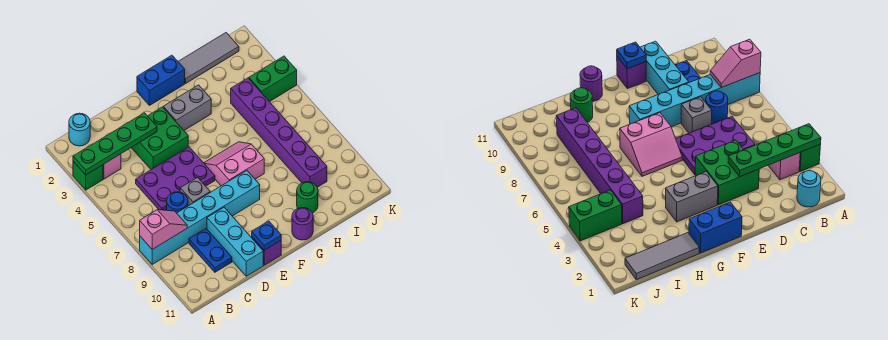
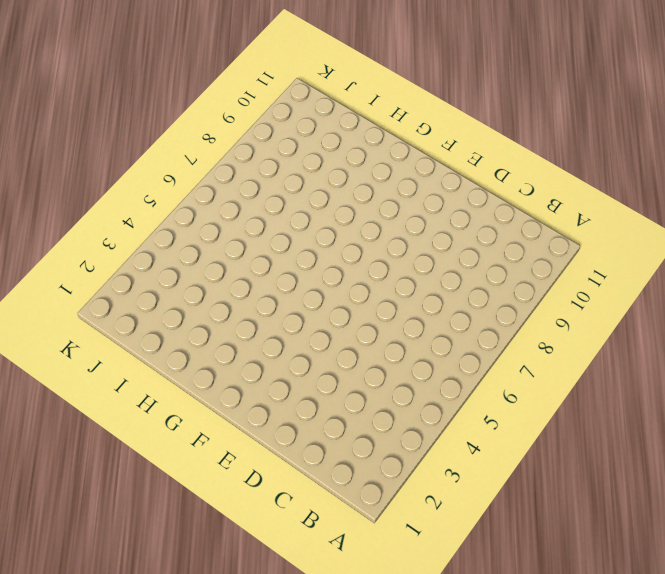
none -> green brick A3 level 1
none -> cyan brick A8:F8 level 1
none -> cyan round brick B1 level 1

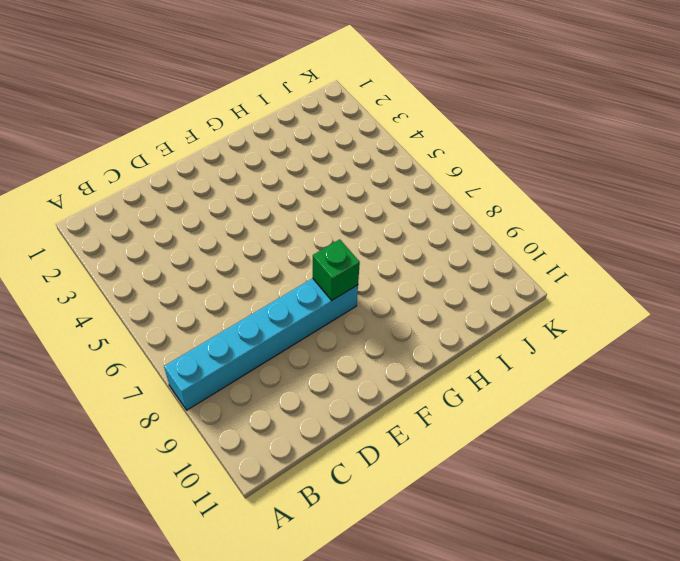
green brick F8 level 2 -> green brick A3 level 1
none -> cyan round brick B1 level 1
none -> pink brick B3 level 1
none -> purple plate C5:E6 level 1

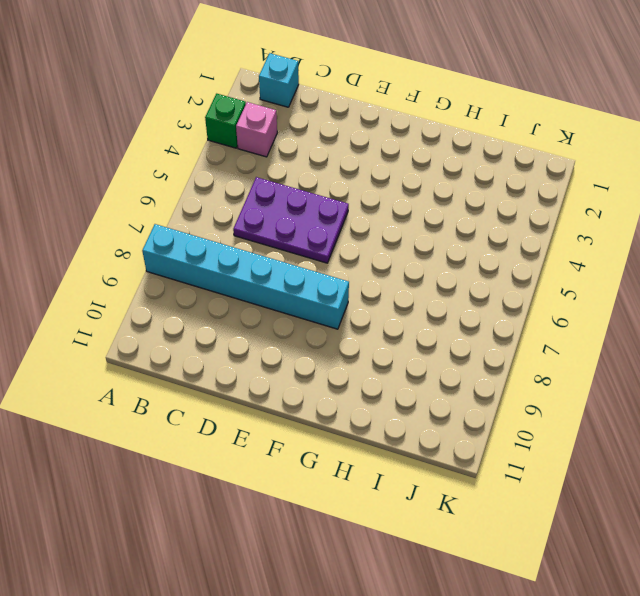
cyan brick B1 level 1 -> cyan round brick B1 level 1
none -> blue round brick C7 level 1
none -> blue plate C9:C10 level 1
none -> green brick D3:E4 level 1

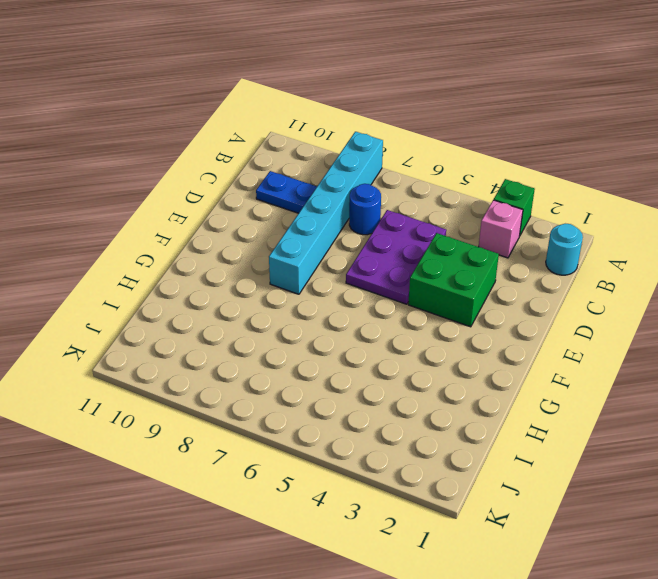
none -> grey brick D7 level 1
none -> cyan brick D9:D11 level 1
none -> purple brick E11 level 1

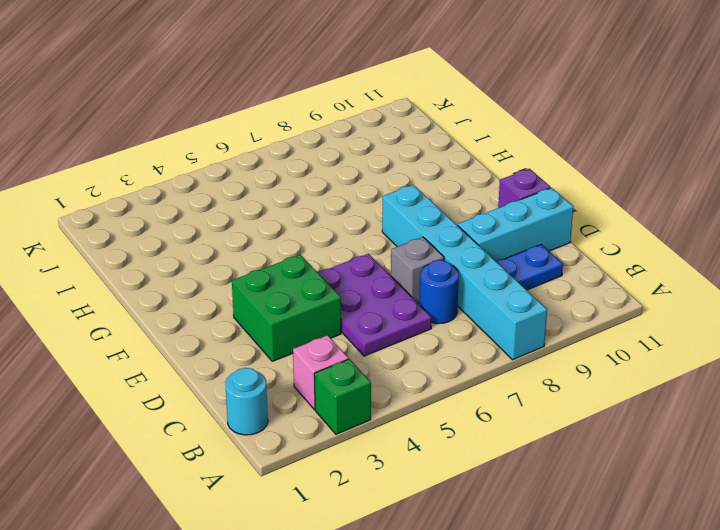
none -> blue brick F1:G1 level 1
none -> grey brick F3:G3 level 1
none -> pink slope F6:G7 level 1 top 7

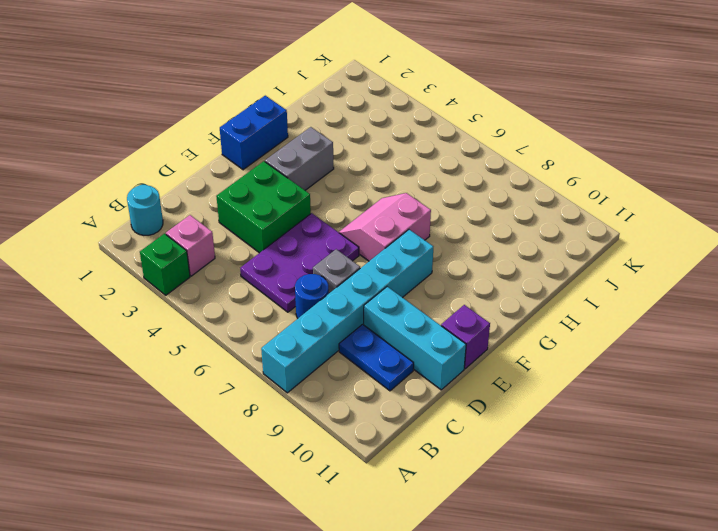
none -> purple round brick G11 level 1
none -> grey tile H1:J1 level 1
none -> green round brick H10 level 1

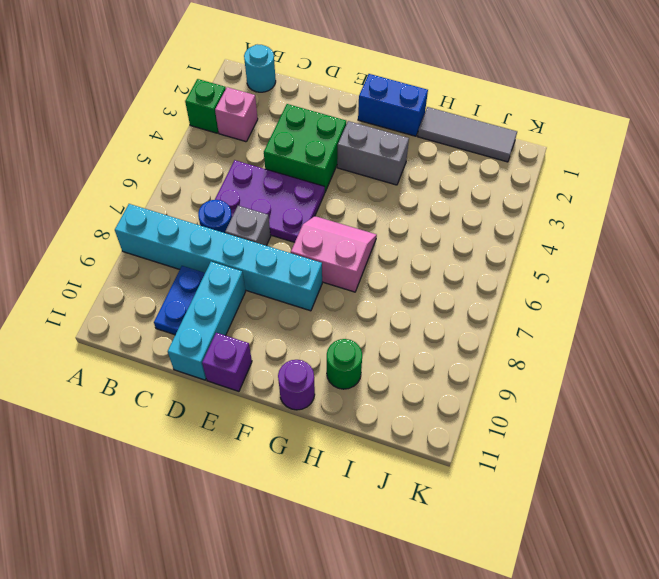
none -> purple brick I4:I9 level 1
none -> green brick J4:K4 level 1
none -> green plate A3:D3 level 2

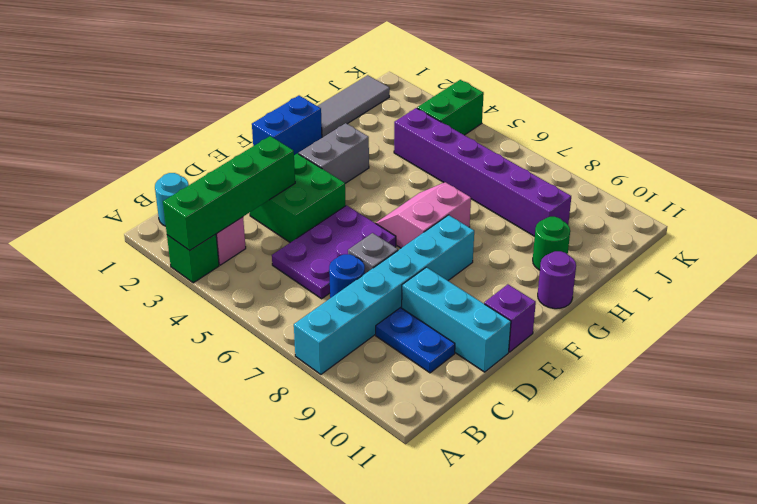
green brick A3:D3 level 2 -> green plate A3:D3 level 2
none -> pink slope A8:B8 level 2 top A
none -> blue plate E11 level 2

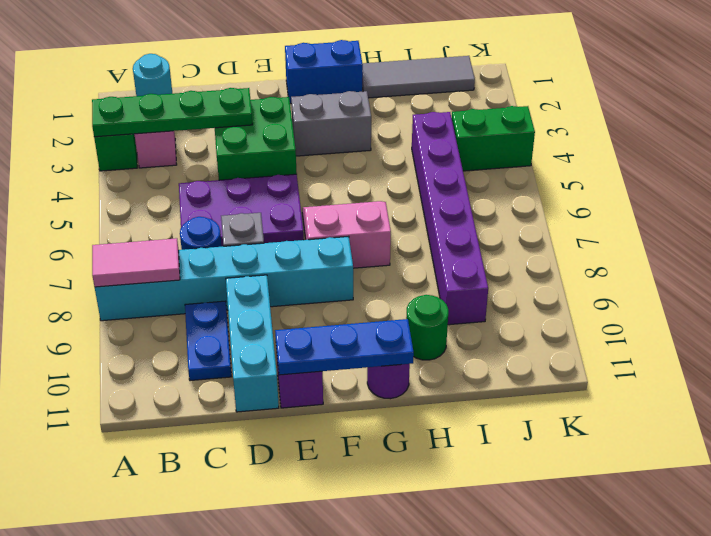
pink tile A8:B8 level 2 -> pink slope A8:B8 level 2 top A
blue plate E11:G11 level 2 -> blue plate E11 level 2

